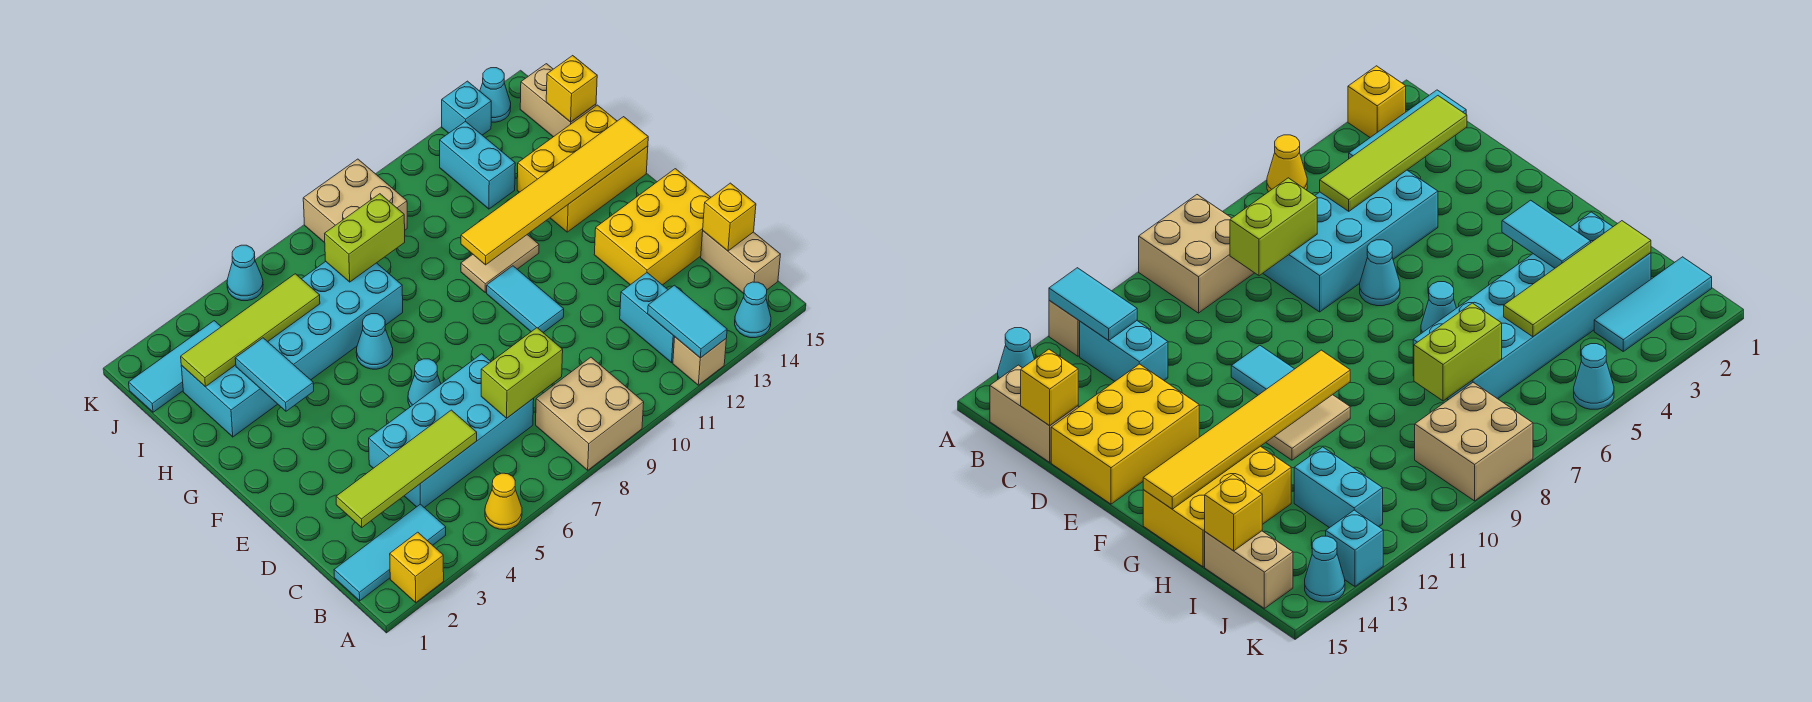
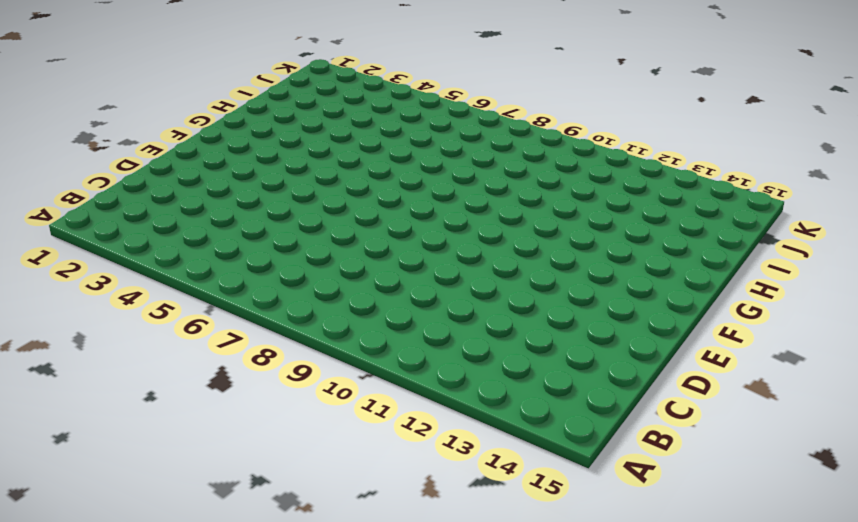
none -> yellow brick A2 level 1
none -> yellow cone A5 level 1
none -> tan brick A8:B9 level 1
none -> tan brick A12 level 1

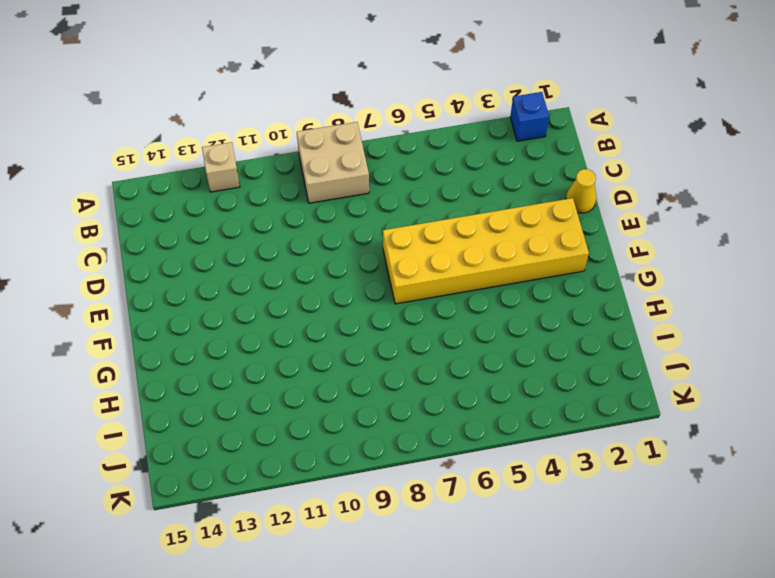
blue brick A2 level 1 -> yellow brick A2 level 1
yellow cone D1 level 1 -> yellow cone A5 level 1
yellow brick E2:F7 level 1 -> cyan cone E6 level 1
none -> cyan cone A14 level 1
none -> cyan tile B1:B3 level 1
none -> cyan brick B12:C12 level 1
none -> tan brick B15:C15 level 1

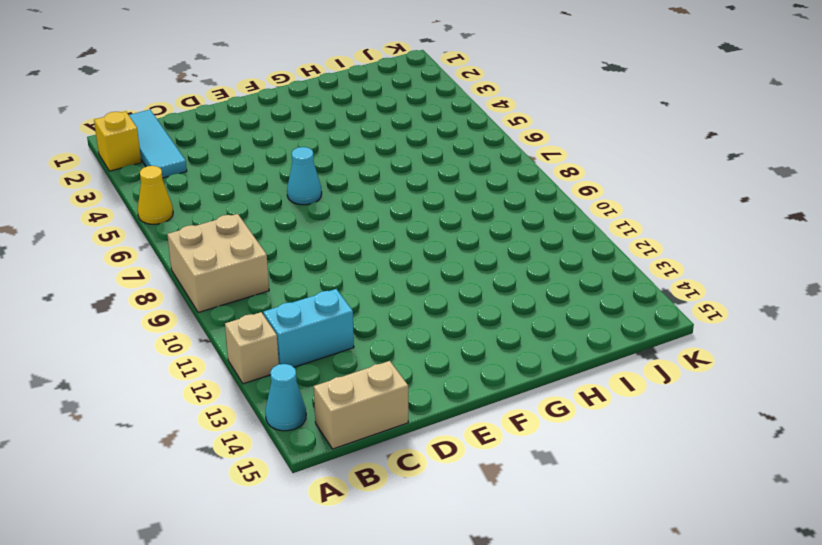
none -> cyan brick C4:D7 level 1
none -> yellow brick D13:E15 level 1
none -> cyan tile E10:F10 level 1
none -> cyan cone G6 level 1

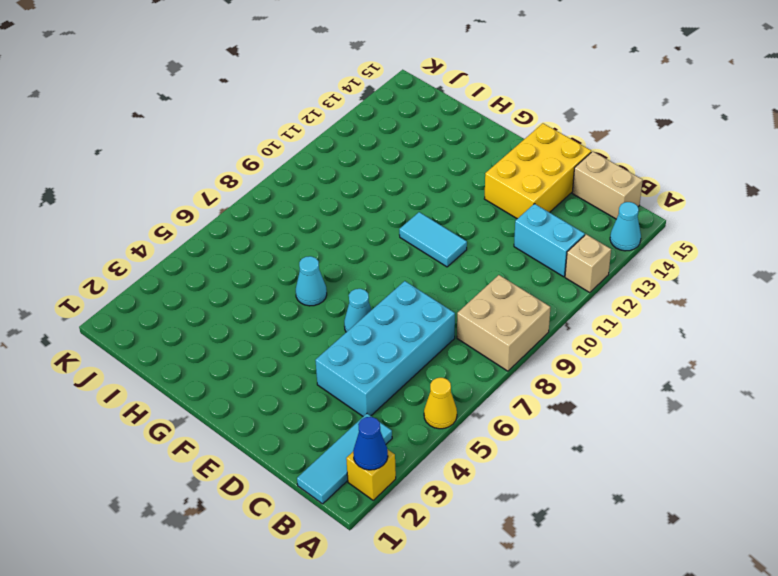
blue cone A2 level 2 -> none
none -> tan tile G10:G11 level 1
none -> yellow brick G13:H15 level 1
none -> cyan brick H2:I7 level 1
none -> cyan brick I12:J12 level 1

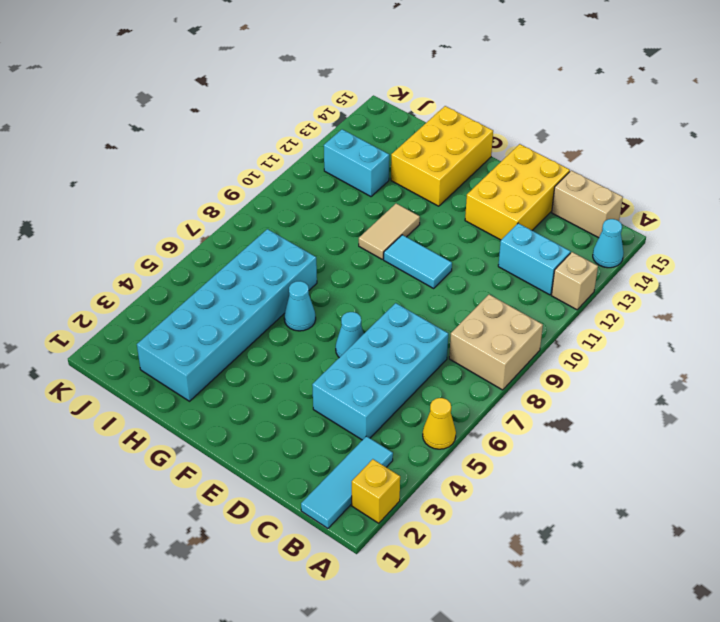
none -> tan brick I15:J15 level 1
none -> cyan tile J1:J3 level 1
none -> tan brick J8:K9 level 1
none -> cyan cone K5 level 1

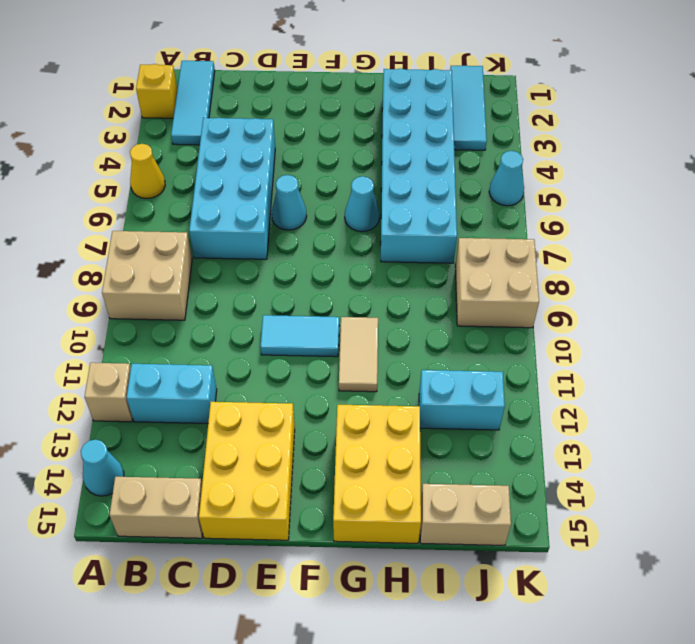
none -> cyan brick K13 level 1
none -> cyan cone K14 level 1
none -> cyan tile A12:B12 level 2
none -> lime tile C2:C5 level 2

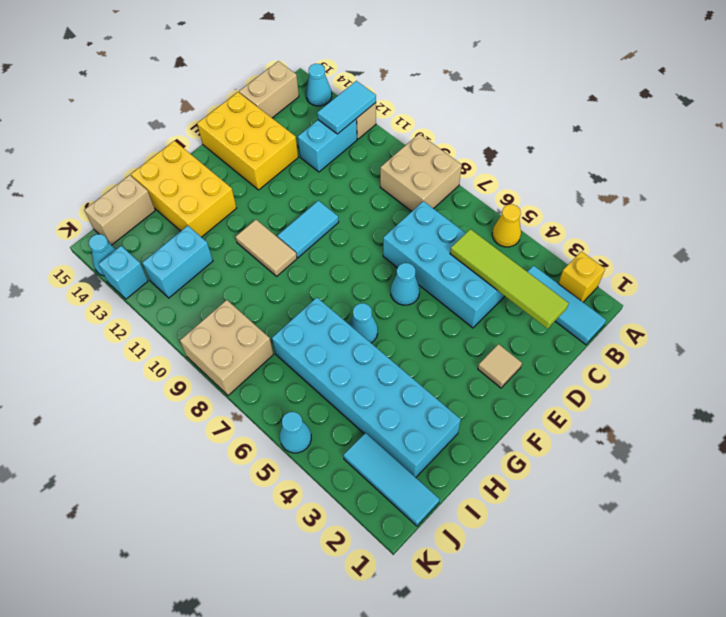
tan tile E2 level 1 -> none
none -> lime brick C7:C8 level 2
none -> yellow brick C15 level 2
none -> cyan tile G3:H3 level 2
none -> yellow tile G10:G15 level 2

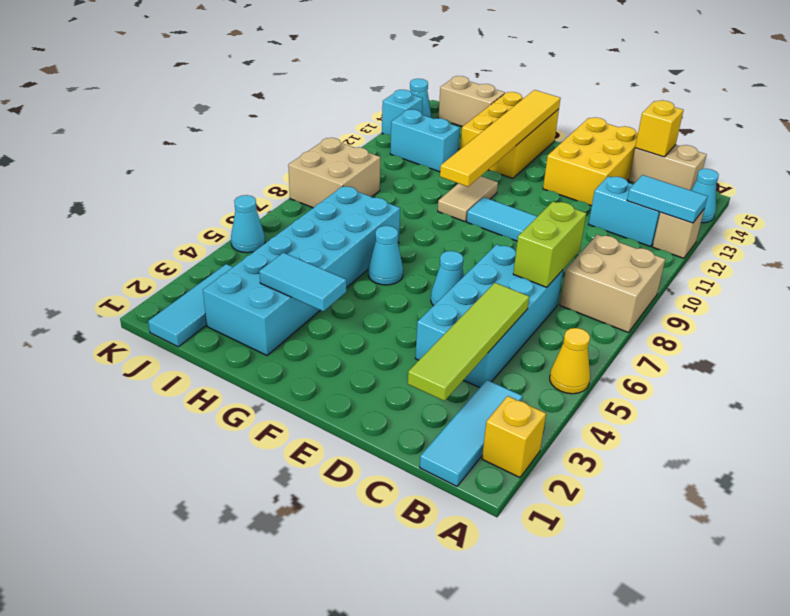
none -> lime tile I2:I5 level 2
none -> lime brick I7:I8 level 2
none -> yellow brick I15 level 2

